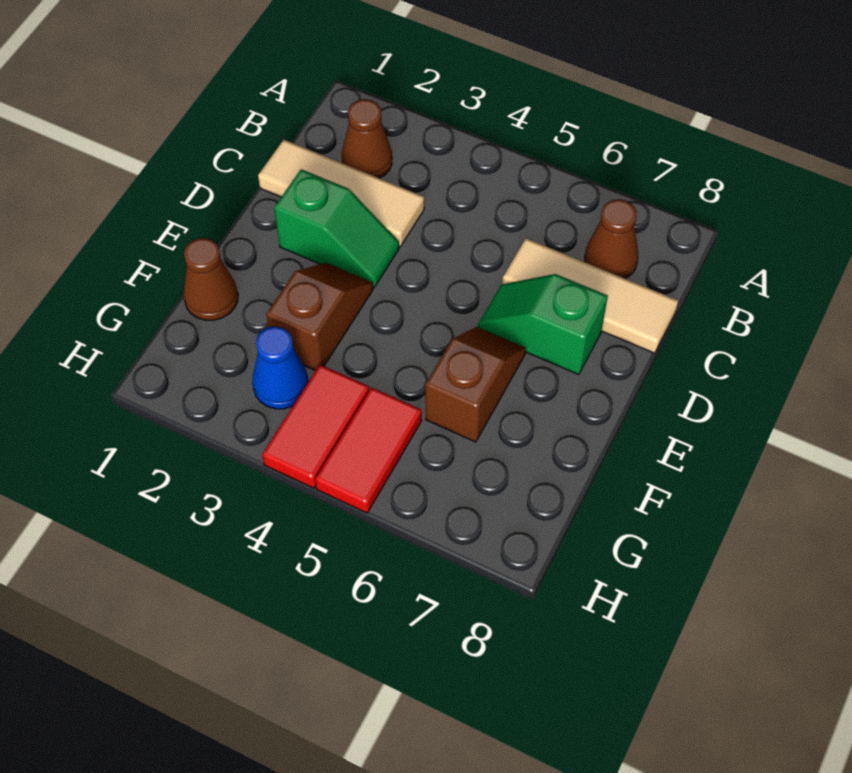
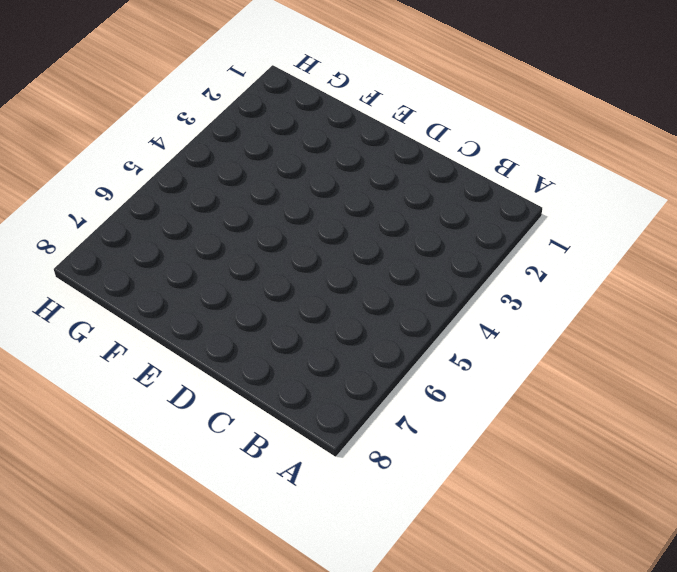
none -> brown cone B2 level 1
none -> brown cone B7 level 1
none -> tan tile C1:C3 level 1

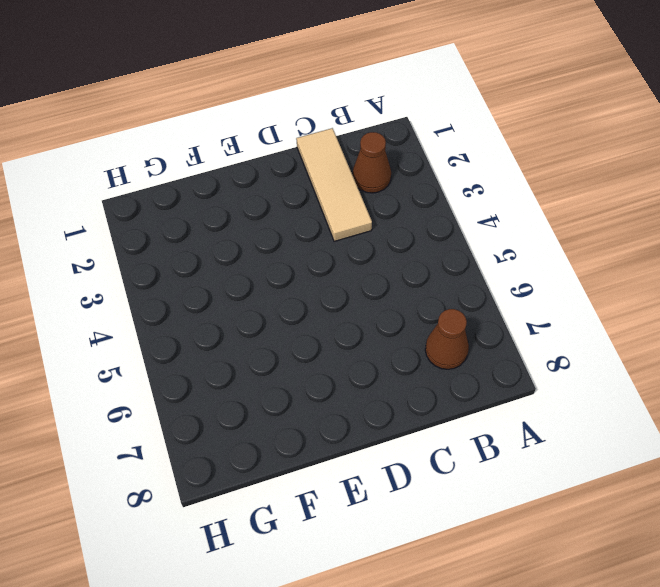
none -> tan tile C6:C8 level 1
none -> green slope D2:D3 level 1 top 2
none -> green slope D6:D7 level 1 top 7

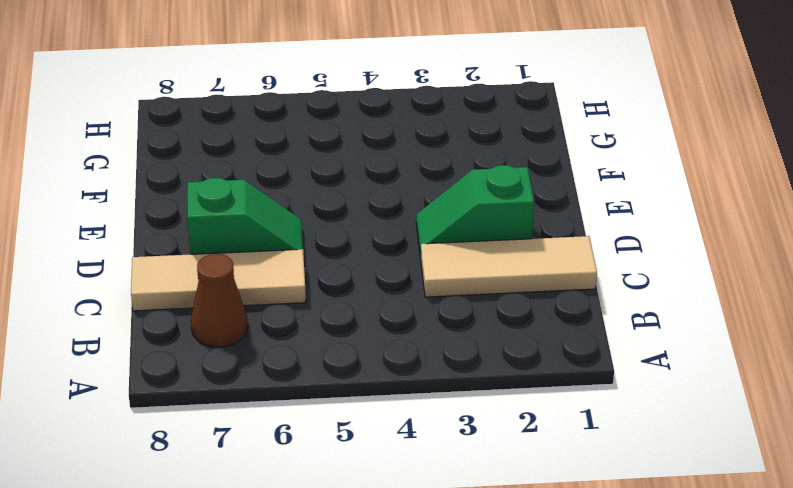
none -> brown cone B2 level 1
none -> brown slope E3:F3 level 1 top F
none -> brown slope E6:F6 level 1 top F

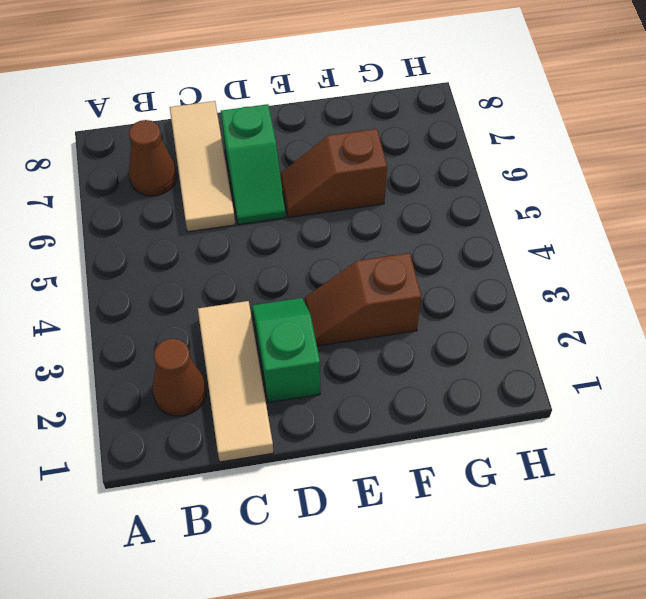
none -> brown cone F1 level 1
none -> blue cone G3 level 1
none -> red tile G4:H4 level 1

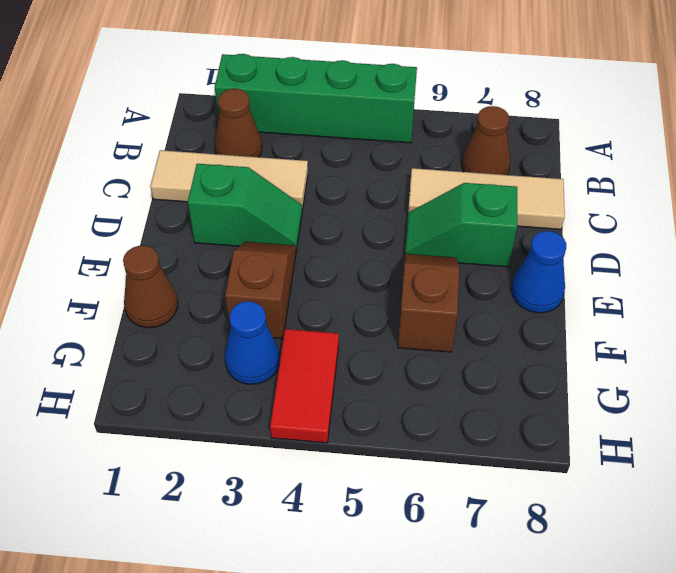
green brick A2:A5 level 1 -> none
blue cone E8 level 1 -> none
none -> red tile G5:H5 level 1

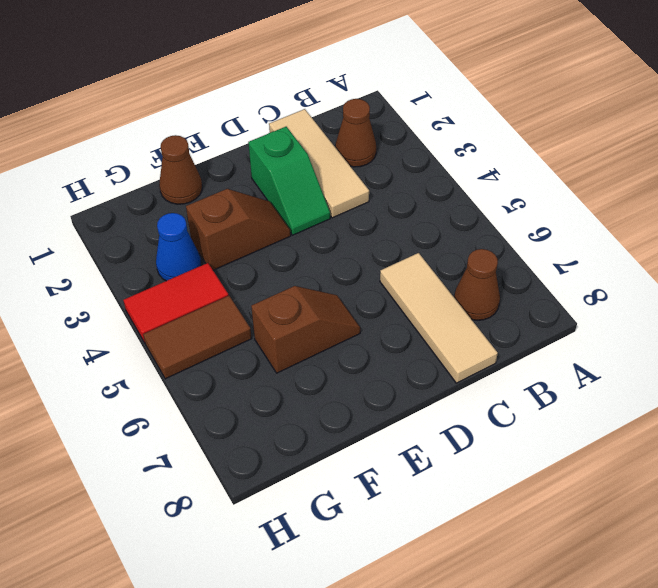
brown tile G5:H5 level 1 -> red tile G5:H5 level 1
none -> green slope D6:D7 level 1 top 7

